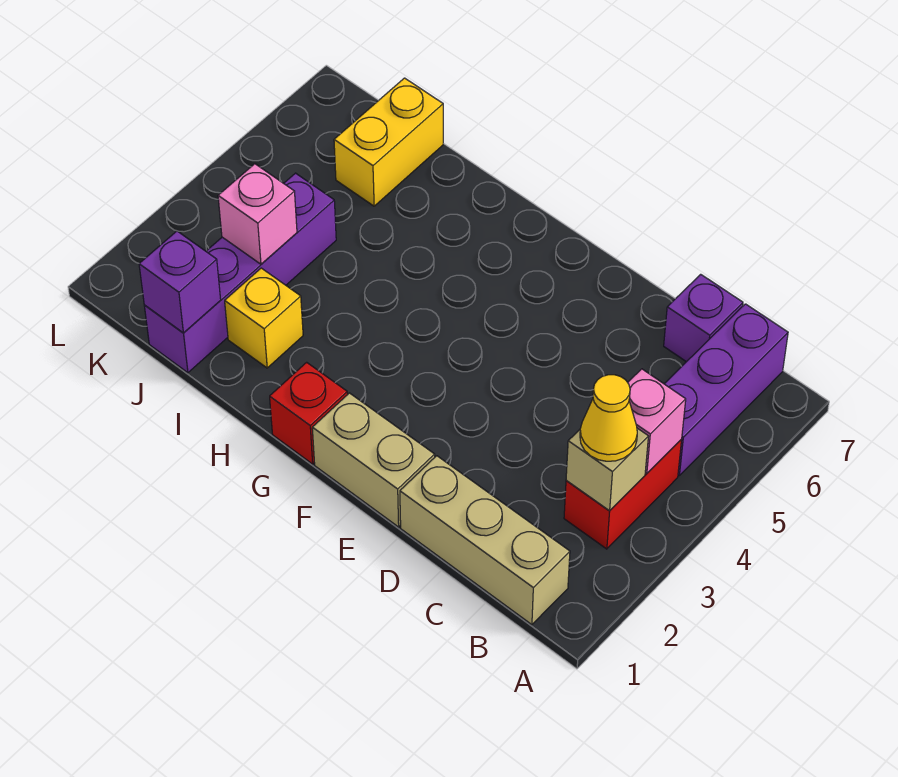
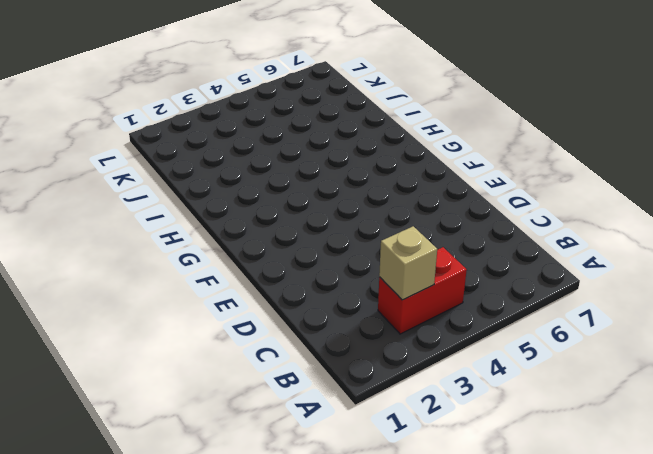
none -> tan brick B1:D1 level 1
none -> purple brick B5:B7 level 1
none -> purple brick C7 level 1

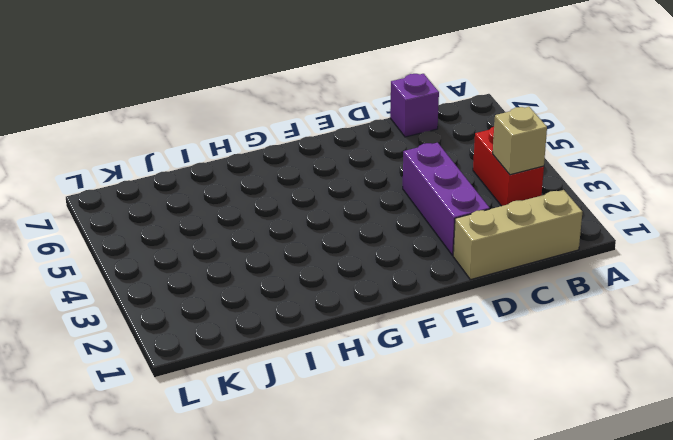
purple brick D2:D4 level 1 -> purple brick B5:B7 level 1
none -> tan brick E1:F1 level 1
none -> red brick G1 level 1
none -> yellow brick I2 level 1

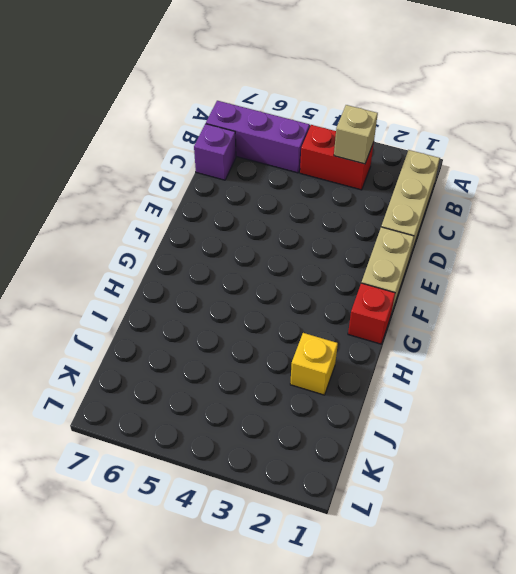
none -> purple brick J1:J4 level 1
none -> yellow brick J6:J7 level 1
none -> pink brick B4 level 2

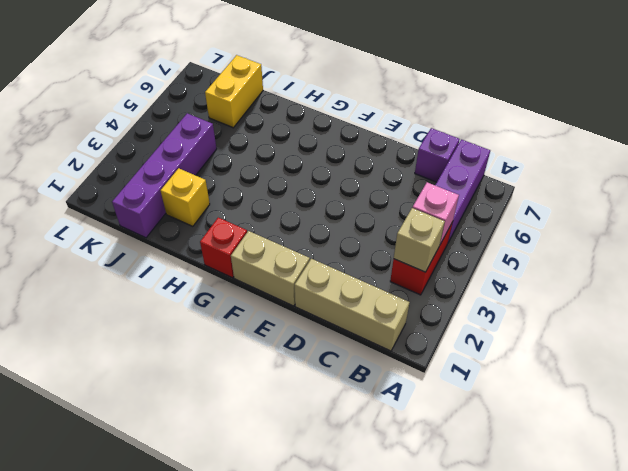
none -> purple brick J1 level 2
none -> pink brick J3 level 2
none -> yellow cone B3 level 3

